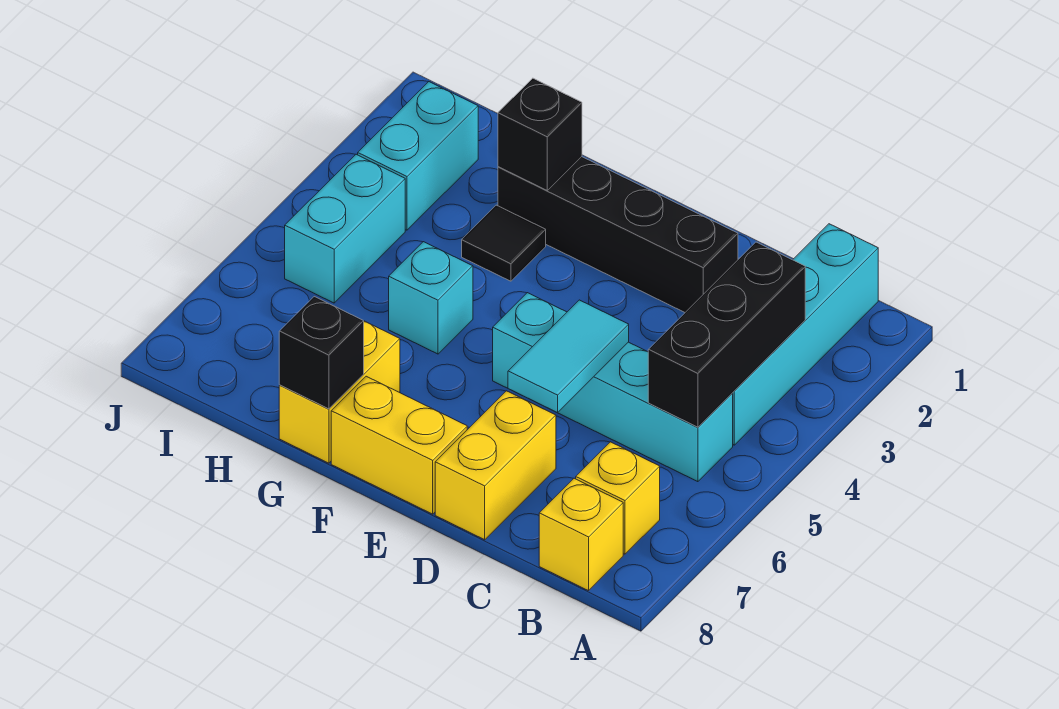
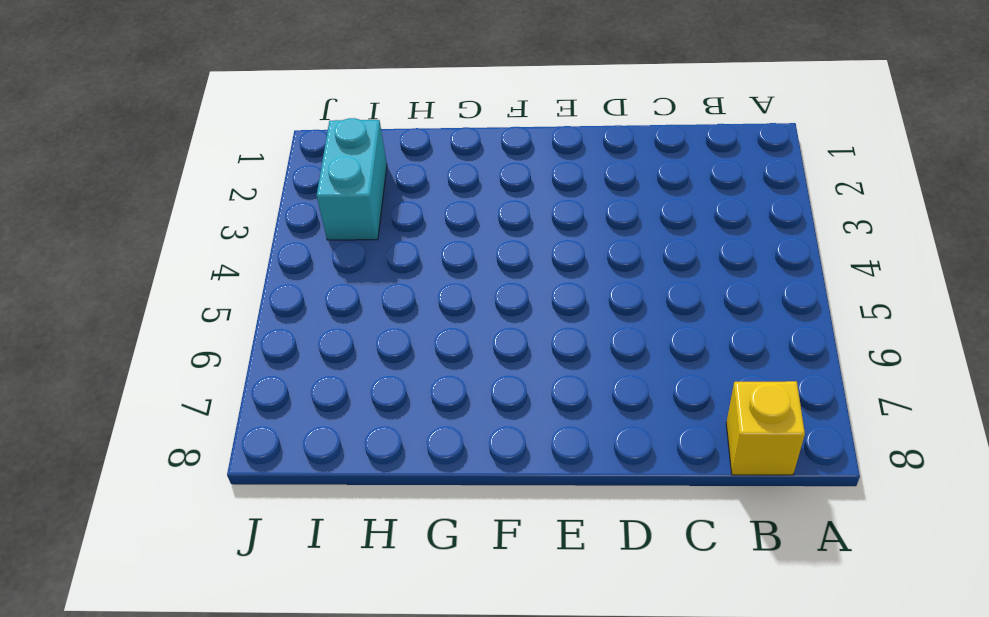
none -> cyan brick B1:B4 level 1
none -> cyan brick B5:E5 level 1
none -> yellow brick B7 level 1

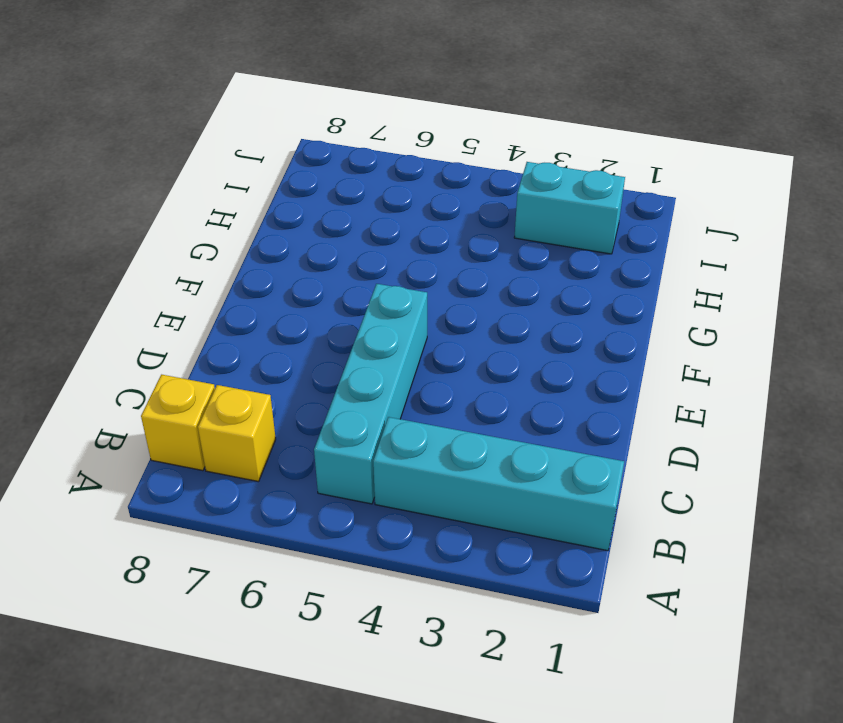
none -> black brick D2:G2 level 1
none -> yellow brick D7:D8 level 1
none -> yellow brick E8:F8 level 1

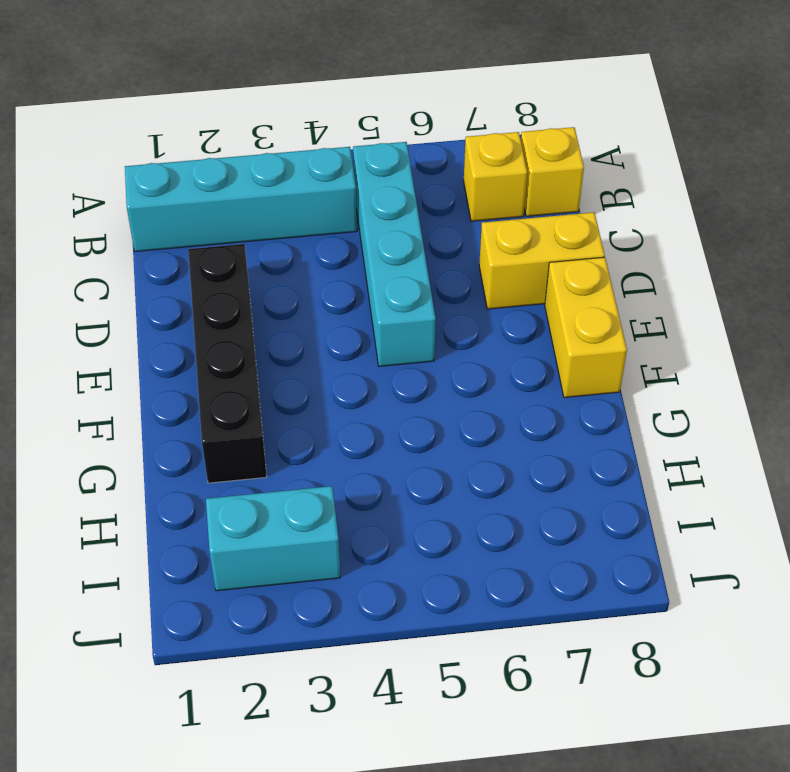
none -> black tile G3 level 1
none -> cyan brick G5 level 1
none -> yellow brick G7:G8 level 1

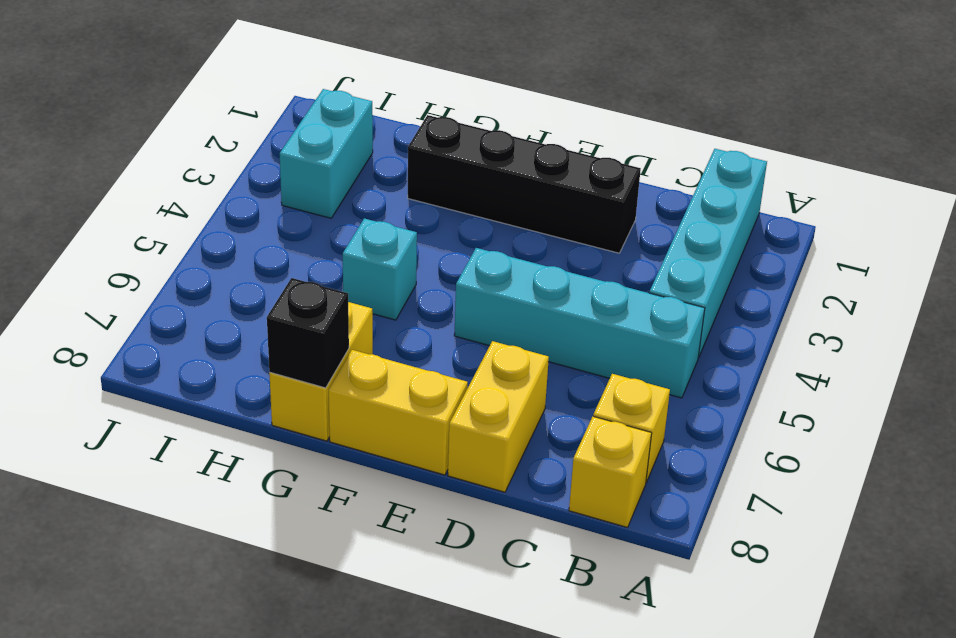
none -> black tile G3 level 1
none -> cyan brick I4:I5 level 1
none -> black brick B3:B5 level 2

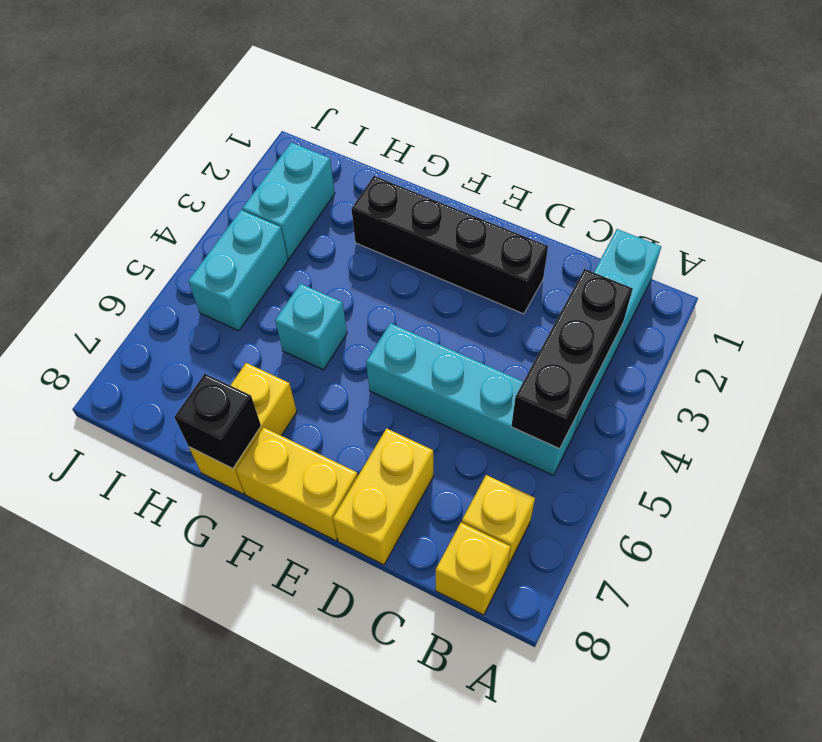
none -> black tile G3 level 1
none -> cyan tile D5:D6 level 2
none -> black brick G2 level 2

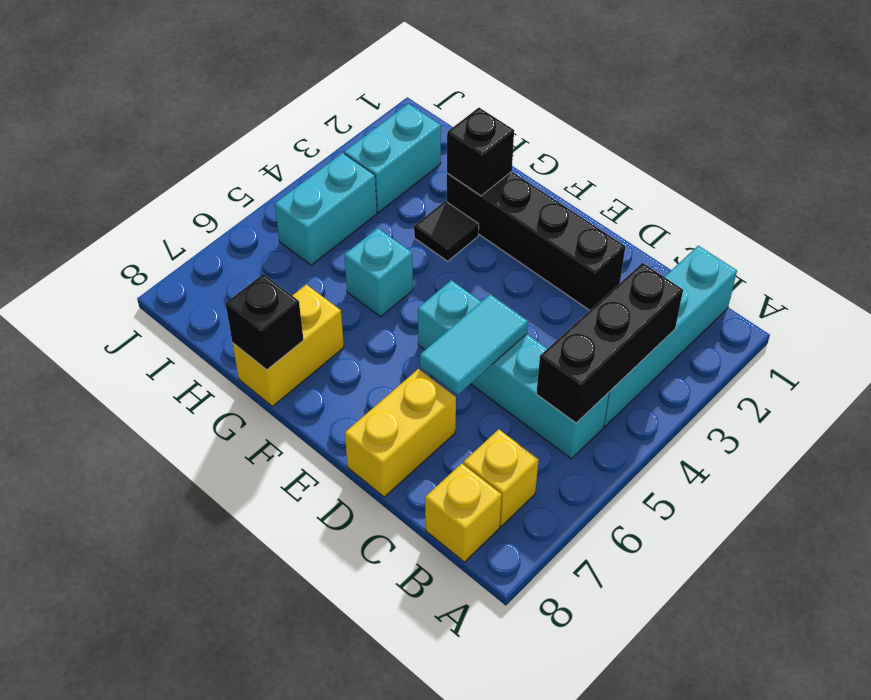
none -> yellow brick E8:F8 level 1

